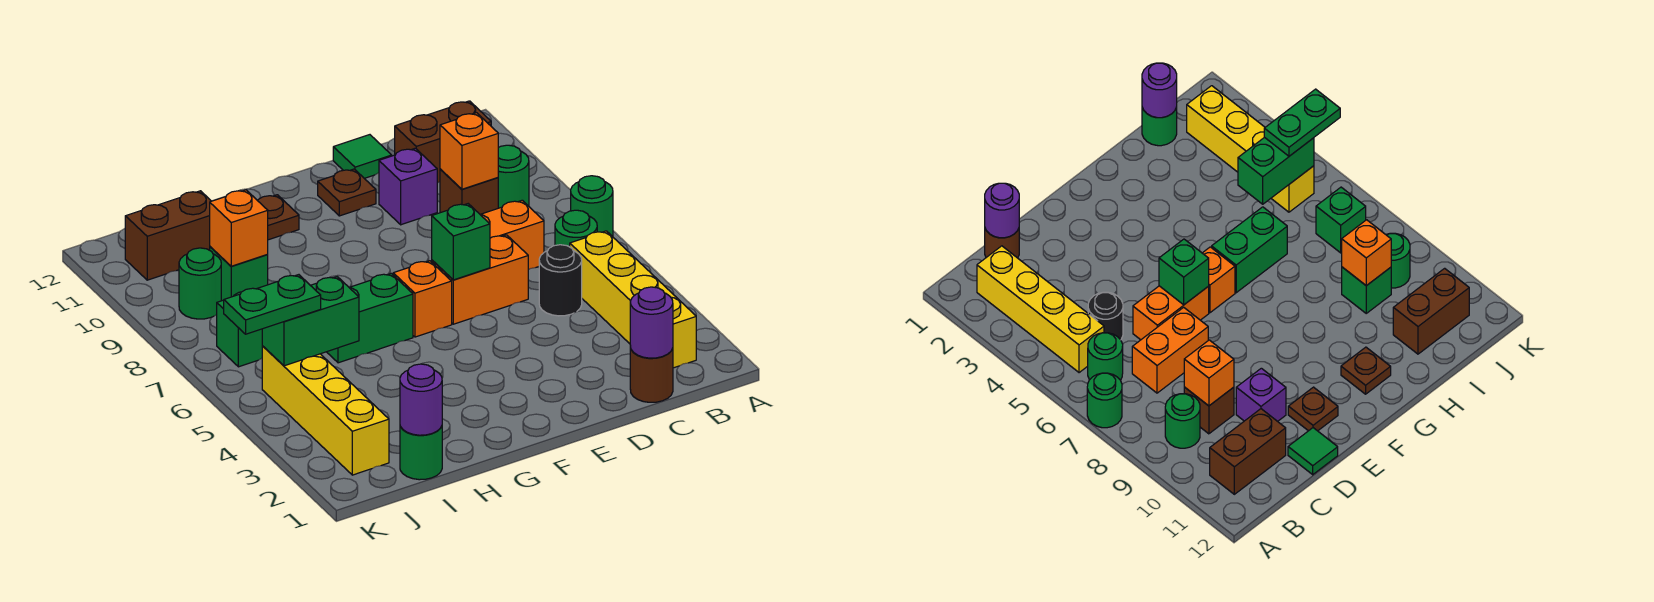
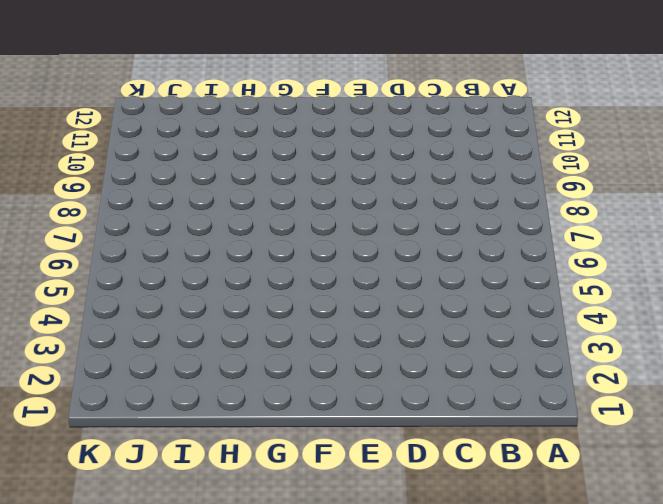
none -> green round brick A7 level 1
none -> yellow brick B2:B5 level 1
none -> green round brick B6 level 1

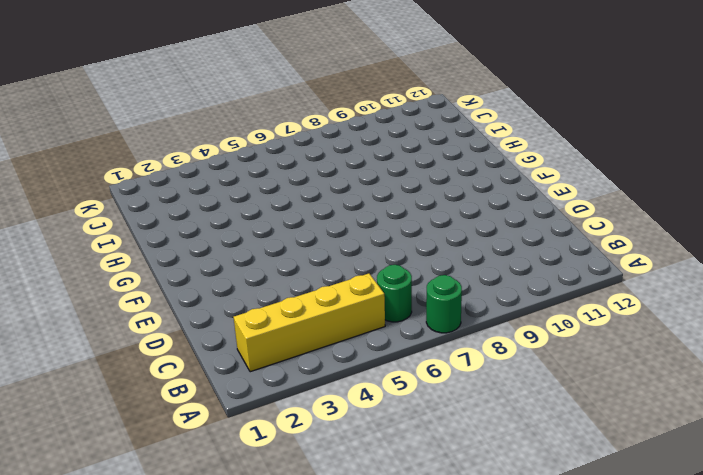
none -> green round brick B9 level 1
none -> brown brick B11:C11 level 1
none -> brown round brick C1 level 1

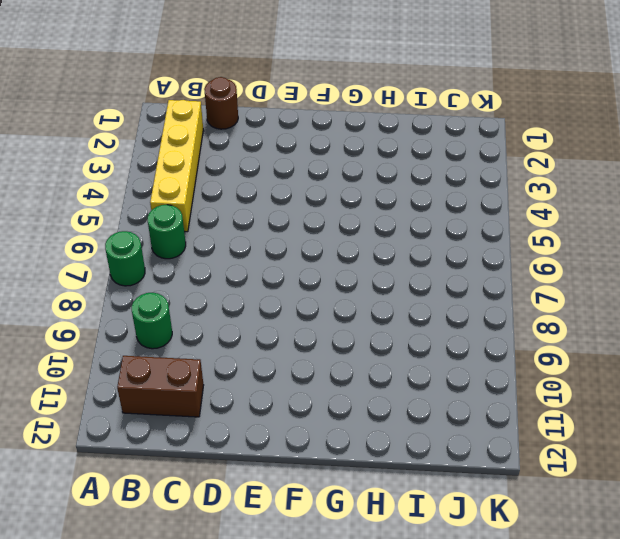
none -> black round brick C5 level 1
none -> orange brick C7:D7 level 1
none -> brown brick C9 level 1

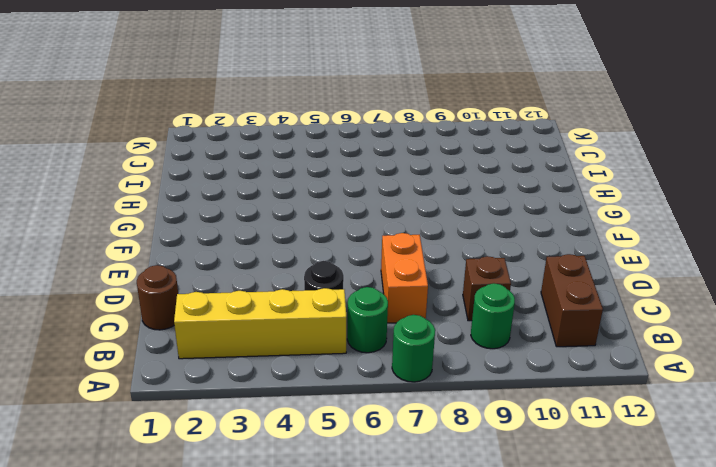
none -> orange brick D6:E6 level 1
none -> purple brick D10 level 1
none -> green tile D12 level 1

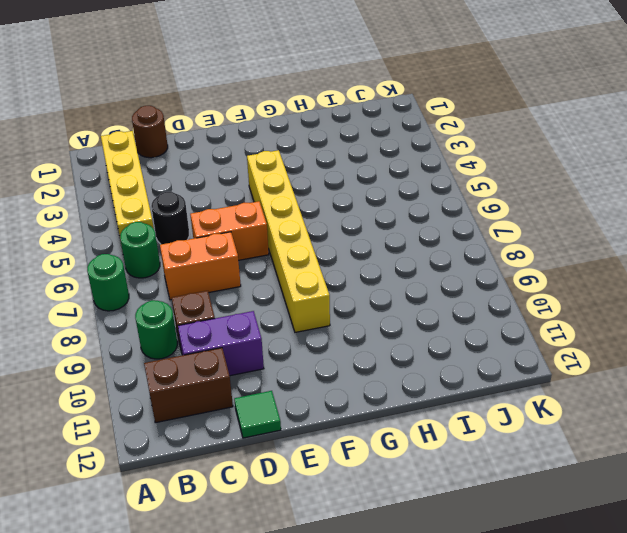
purple brick C10:D10 level 1 -> purple brick D10 level 1
yellow brick F4:F9 level 1 -> orange brick F6 level 1
none -> brown plate E11 level 1
none -> green brick G6:H6 level 1
none -> brown plate G11 level 1

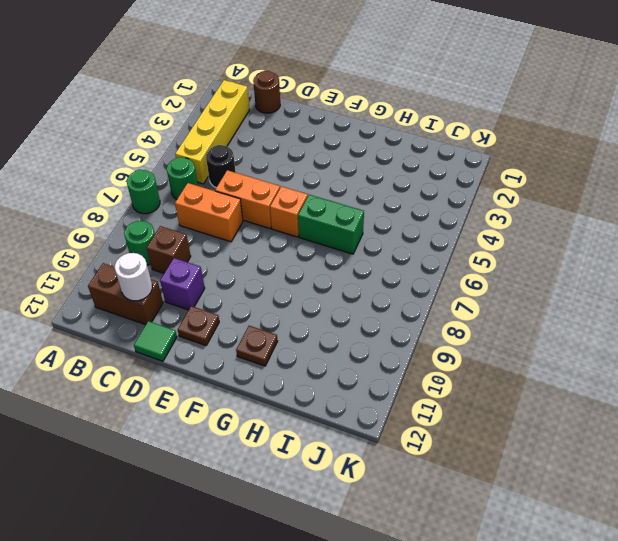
white round brick C11 level 2 -> none
none -> green round brick I1 level 1
none -> green brick I9 level 1
none -> brown brick I11:J11 level 1

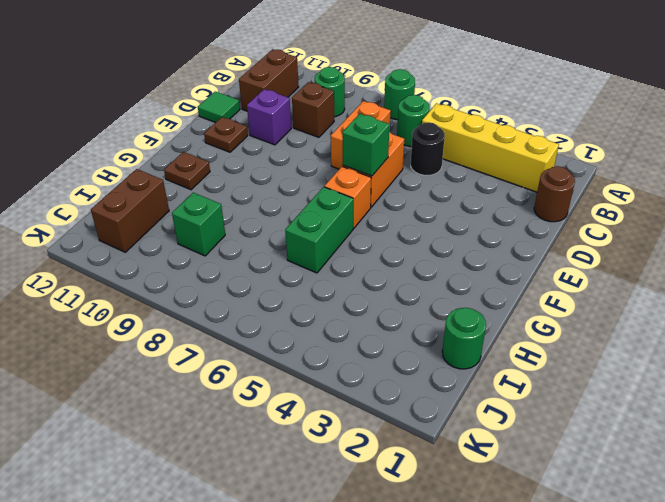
none -> yellow brick J2:J5 level 1
none -> green brick J7 level 1
none -> green round brick J9 level 1

